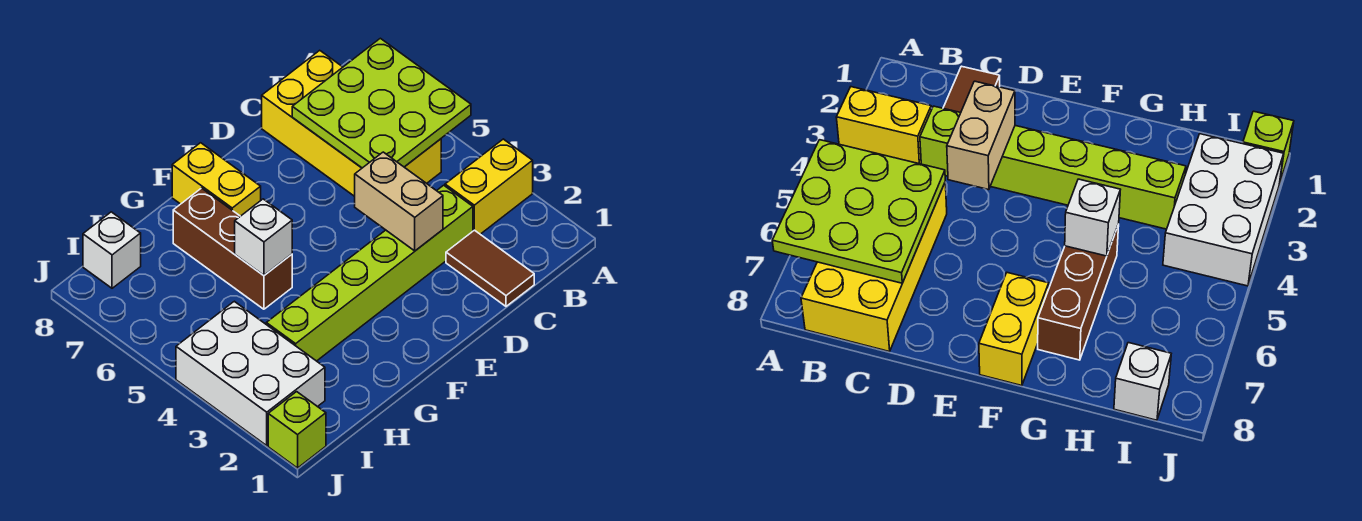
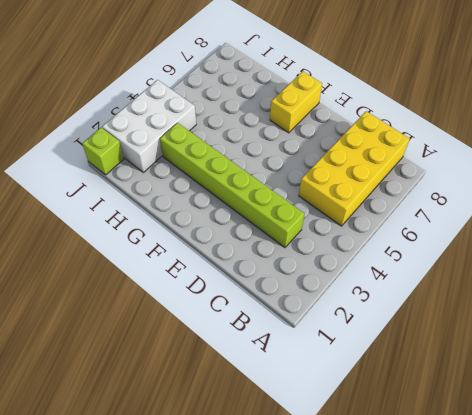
none -> yellow brick A3:B3 level 1
none -> brown tile C1:C2 level 1
none -> brown brick G5:G7 level 1

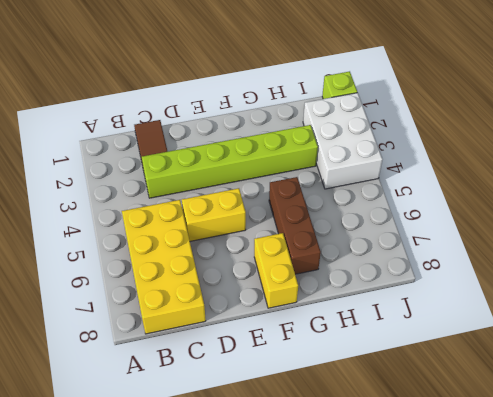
yellow brick D5:E5 level 1 -> yellow brick A3:B3 level 1
none -> white brick I8 level 1
none -> lime plate A5:C7 level 2
none -> tan brick D3:D4 level 2

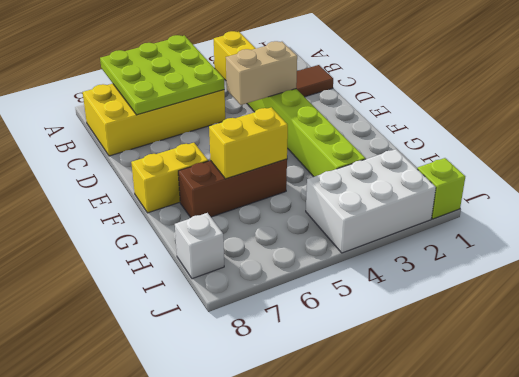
yellow brick G5:G6 level 2 -> white brick G5 level 2

